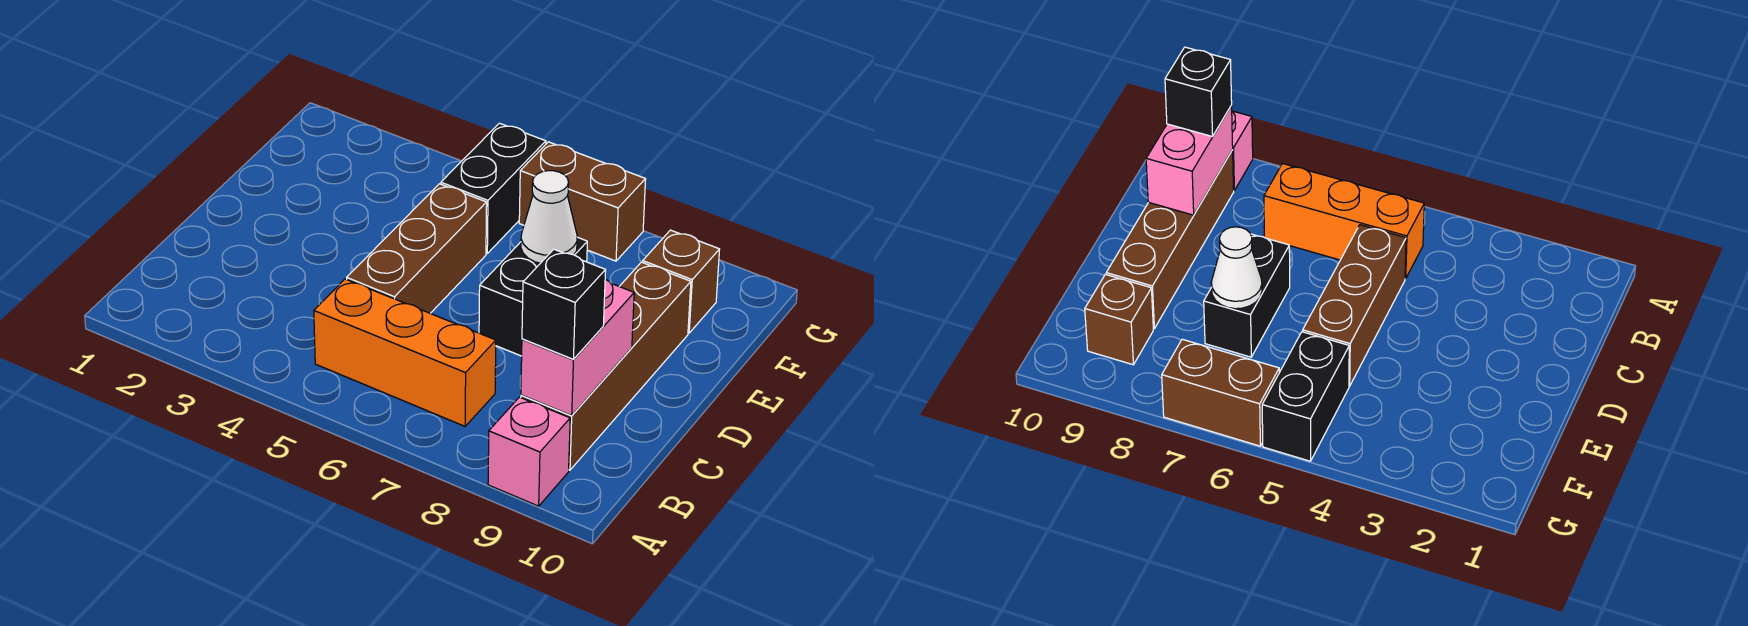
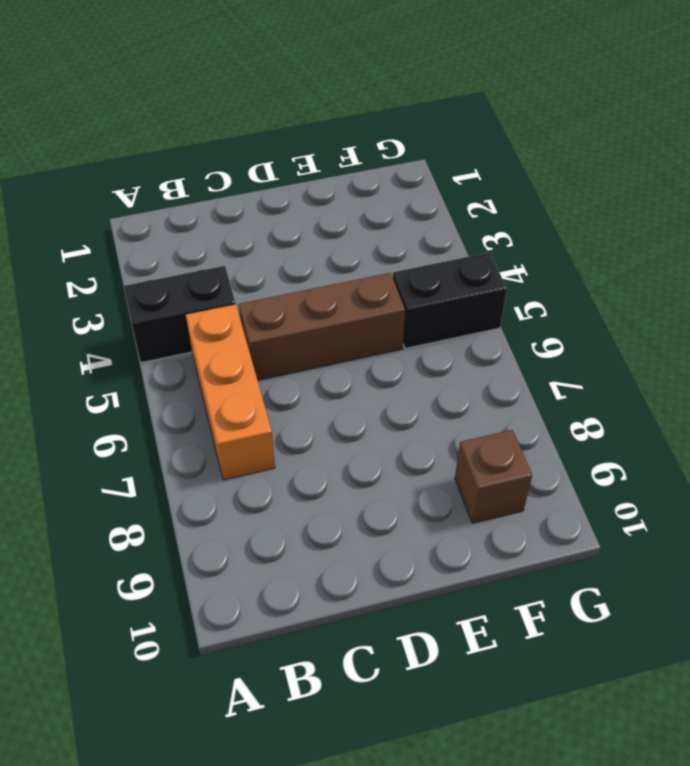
black brick A4:B4 level 1 -> black brick D7:E7 level 1
none -> pink brick A9 level 1
none -> brown brick B9:E9 level 1

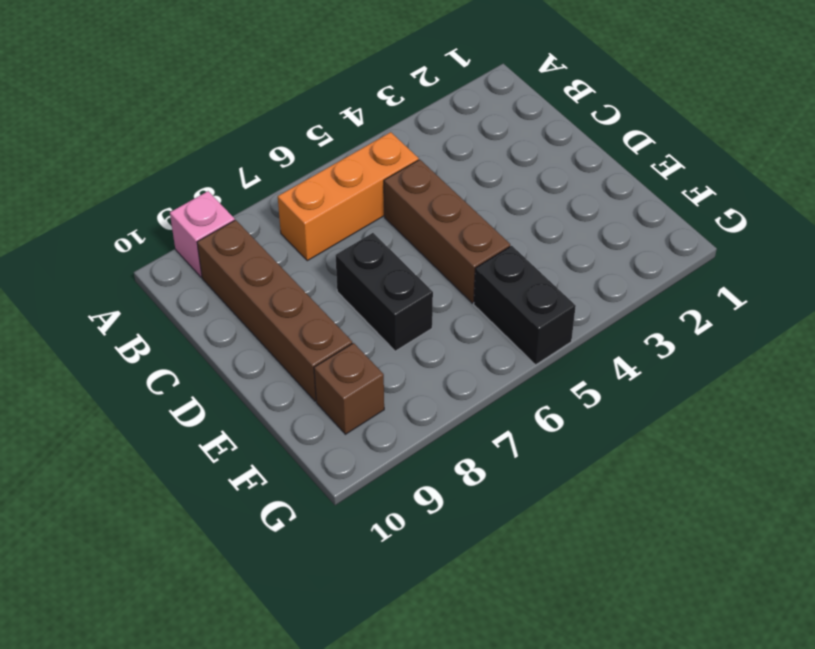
none -> brown brick G6:G7 level 1
none -> pink brick B9:C9 level 2

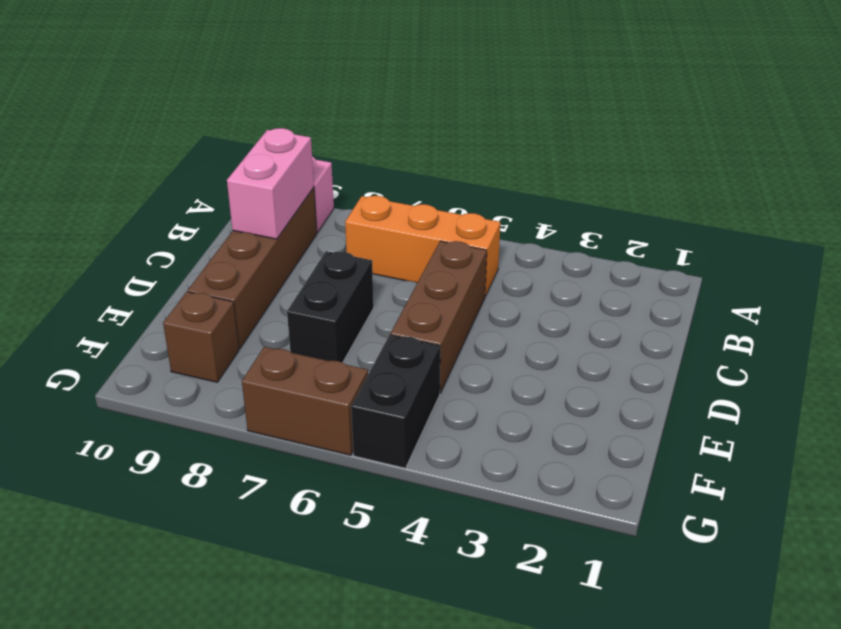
none -> white cone E7 level 2
none -> black brick B9 level 3

